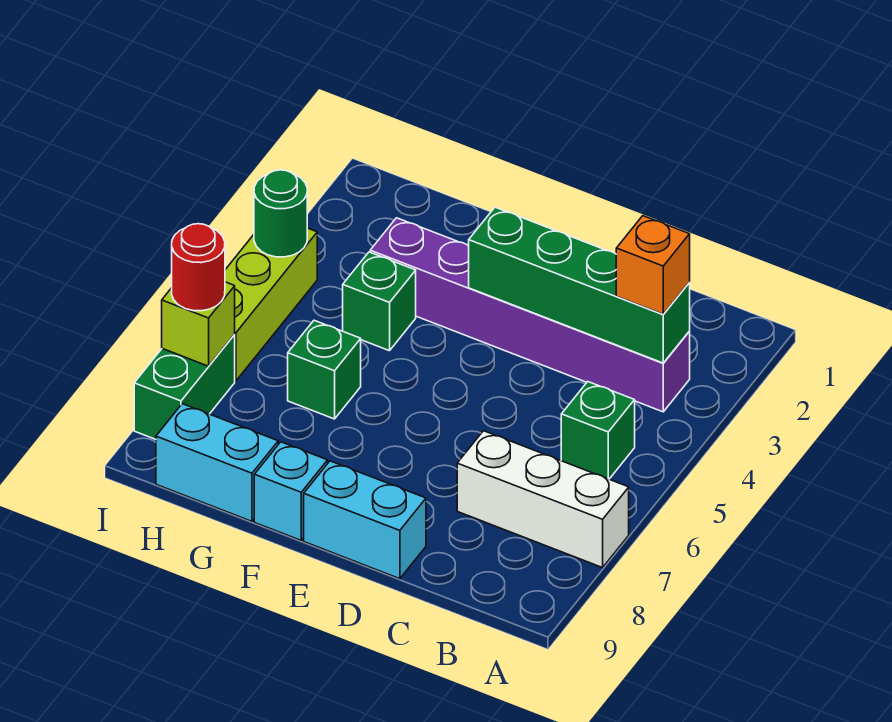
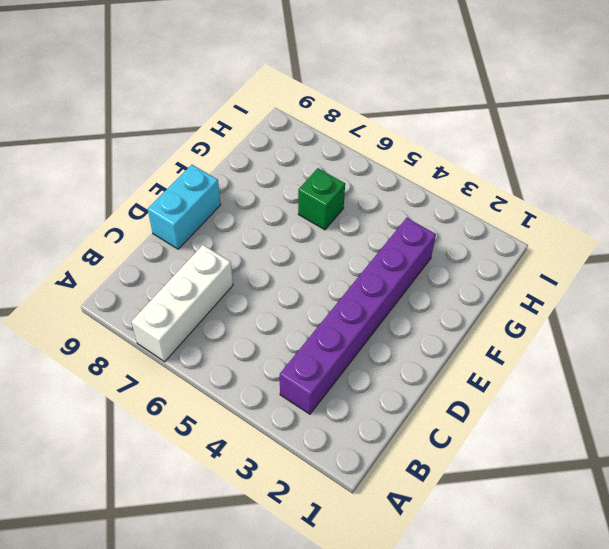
none -> green brick B5 level 1
none -> cyan brick F9 level 1
none -> green brick G4 level 1

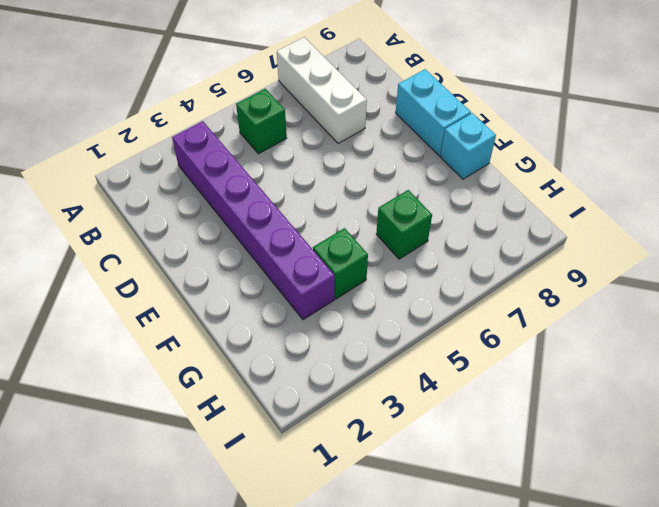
none -> cyan brick G9:H9 level 1
none -> lime brick I4:I6 level 1
none -> green brick I7:I8 level 1

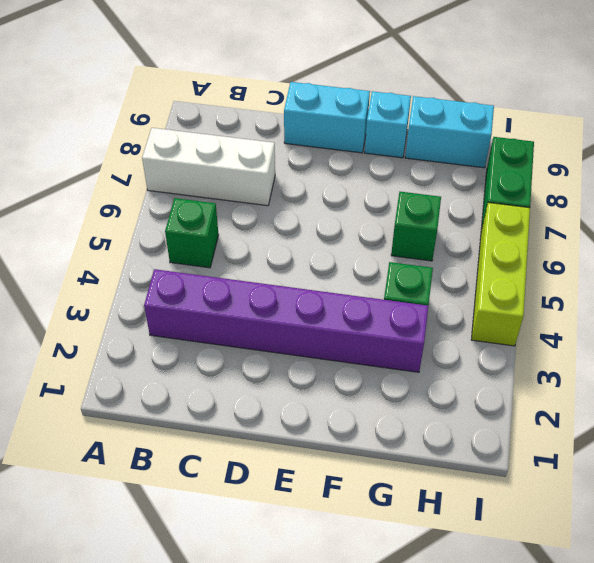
none -> green brick B3:E3 level 2
none -> green round brick I4 level 2
none -> lime brick I7 level 2

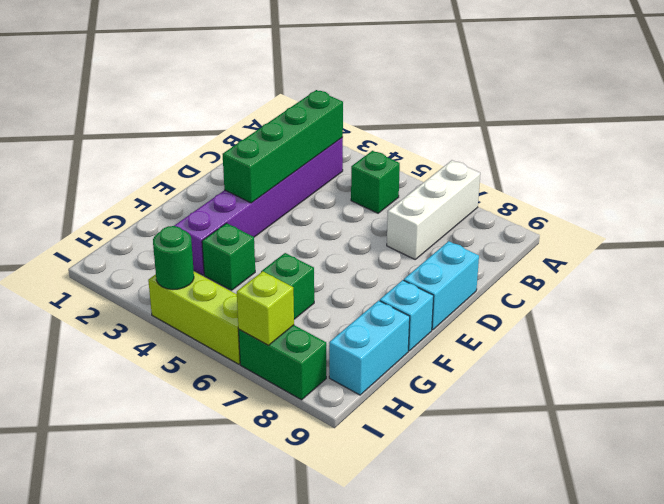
none -> orange brick B3 level 3
none -> red round brick I7 level 3

